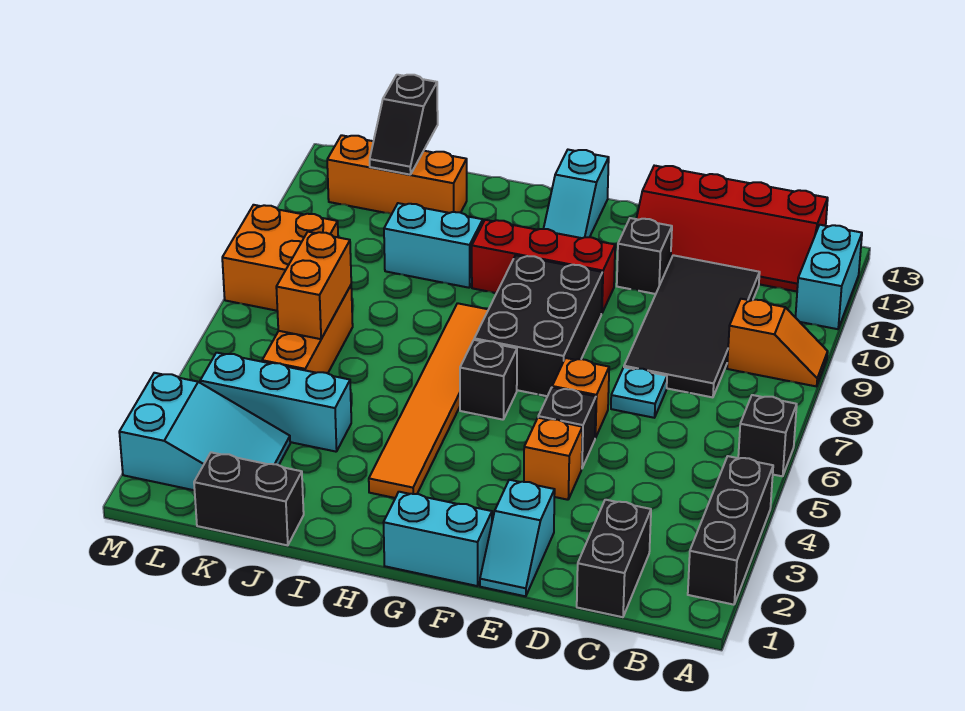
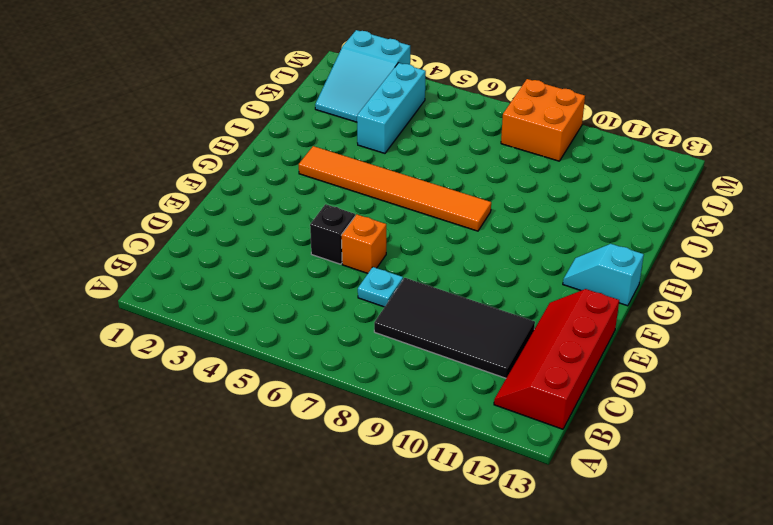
none -> black brick A2:A4 level 1
none -> black brick A6 level 1
none -> orange slope A9:B9 level 1 top B

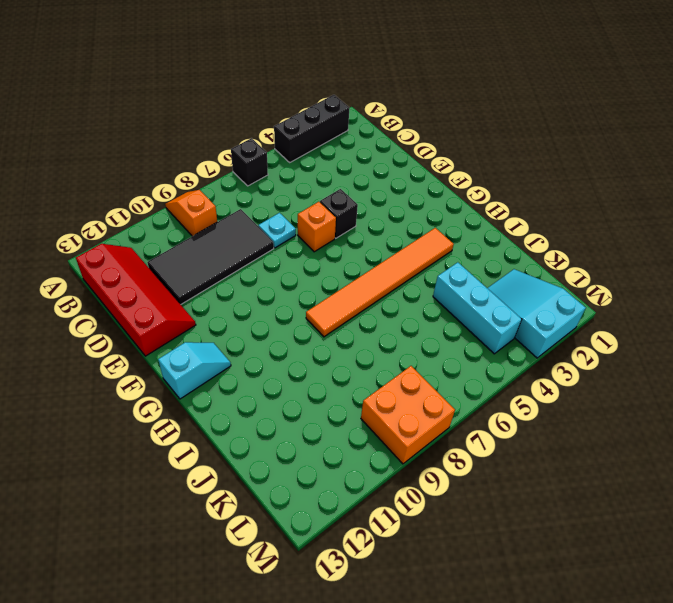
none -> cyan brick A11:A12 level 1
none -> black brick C1:C2 level 1
none -> cyan slope E1:E2 level 1 top 2

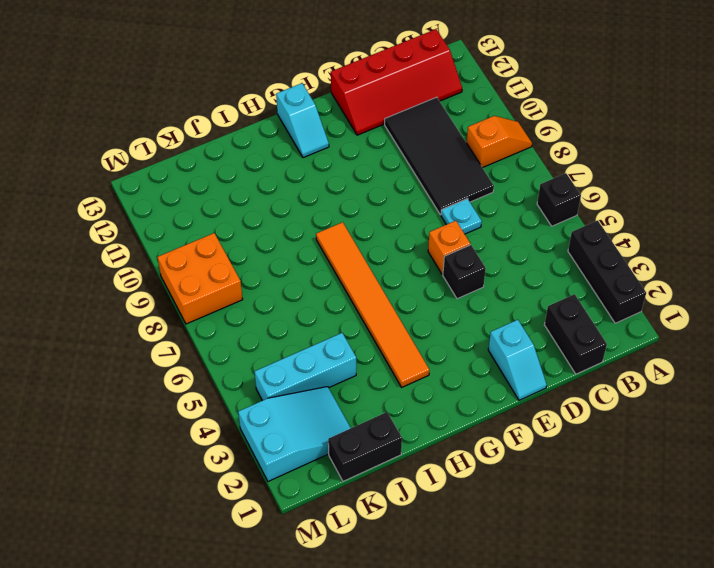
none -> cyan brick A11:A12 level 1
none -> orange brick E4 level 1
none -> black brick E11 level 1

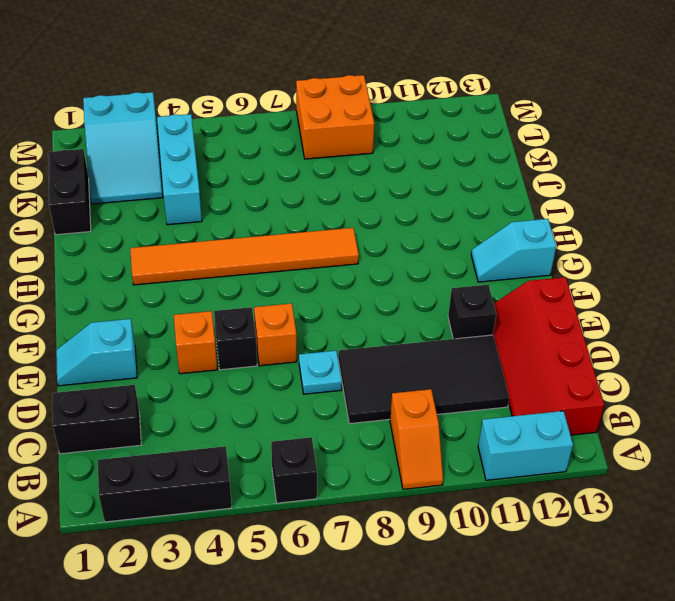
none -> cyan brick F1:G1 level 1
none -> black brick F7:G9 level 1
none -> red brick F10:H10 level 1

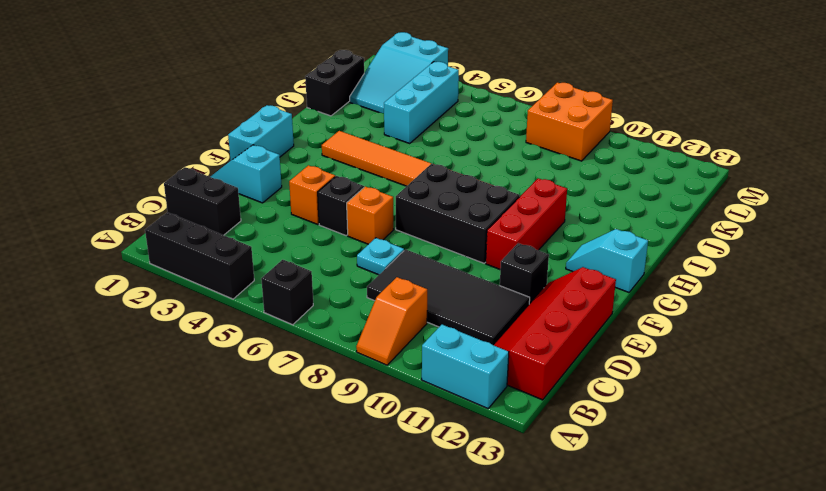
none -> black brick G6 level 1
none -> cyan brick I10:J10 level 1
none -> orange brick J12:L12 level 1

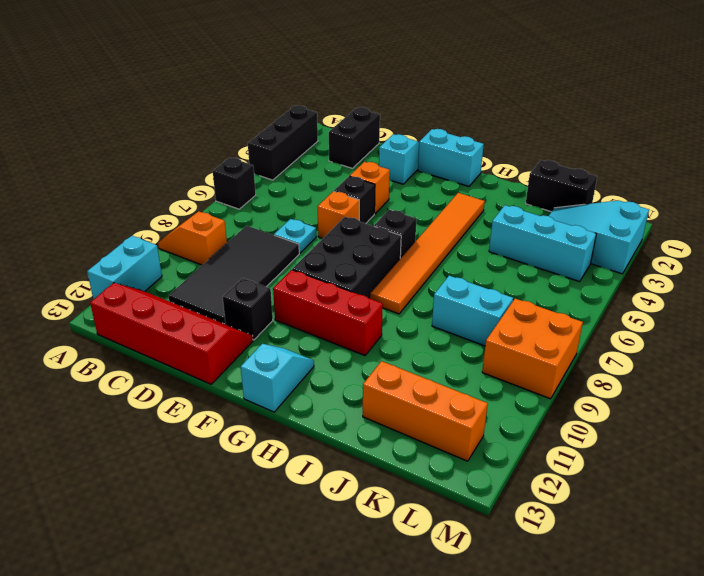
cyan brick J8:K8 level 1 -> cyan brick I10:J10 level 1
none -> orange brick K5:K7 level 1
none -> orange brick K6:K7 level 2
none -> black slope K12:K13 level 2 top 13

